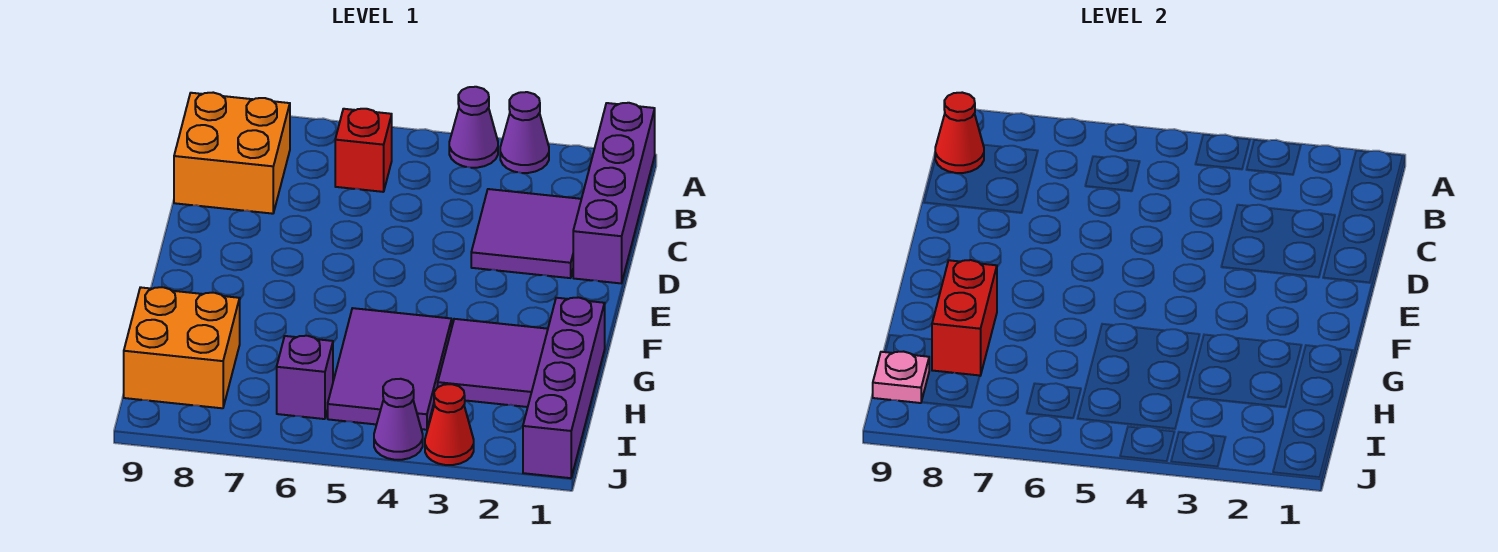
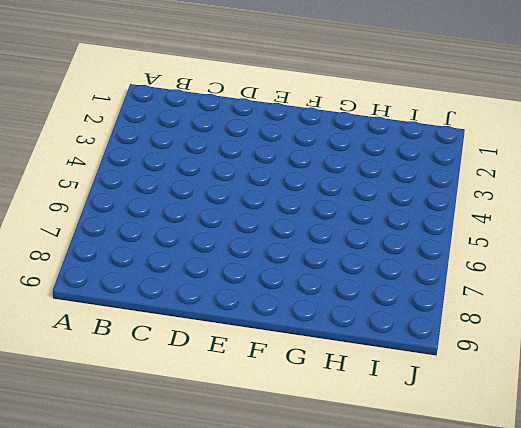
none -> purple brick A1:D1 level 1
none -> purple cone A3 level 1
none -> purple cone A4 level 1

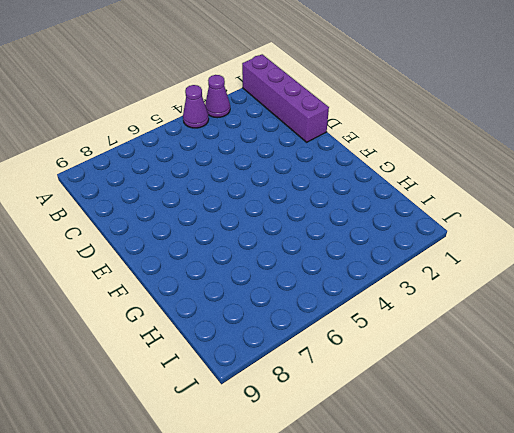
none -> red brick B6 level 1
none -> orange brick B8:C9 level 1
none -> purple tile C2:D3 level 1

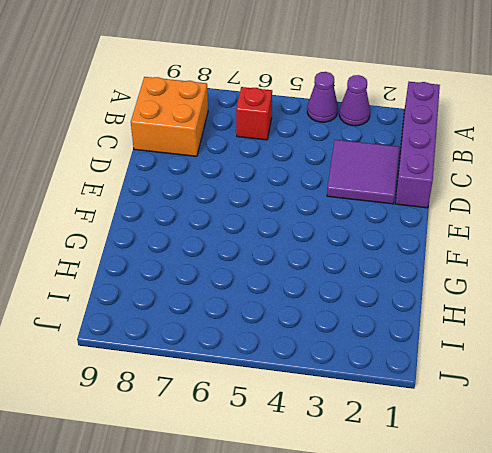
none -> purple brick G1:J1 level 1
none -> purple tile G2:H3 level 1
none -> purple tile G4:I5 level 1

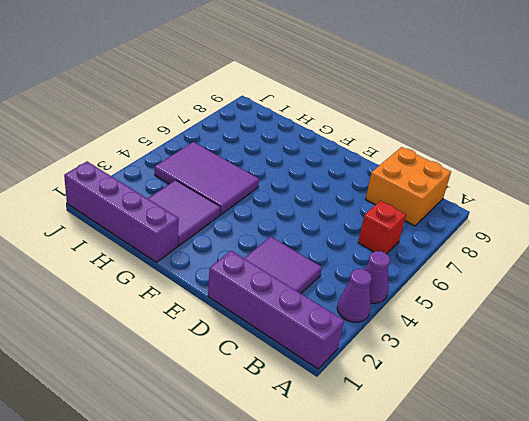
none -> orange brick H8:I9 level 1
none -> purple brick I6 level 1
none -> red cone J3 level 1

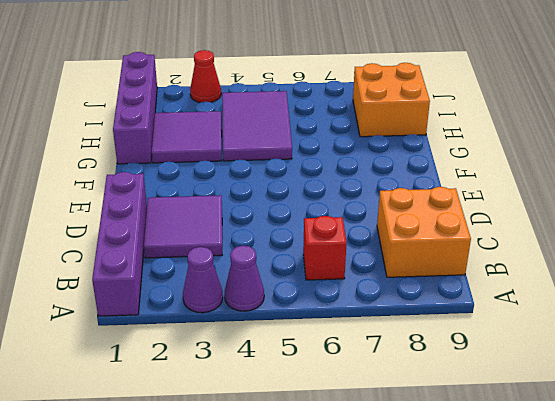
none -> purple brick I6 level 1
none -> purple cone J4 level 1
none -> red cone B9 level 2

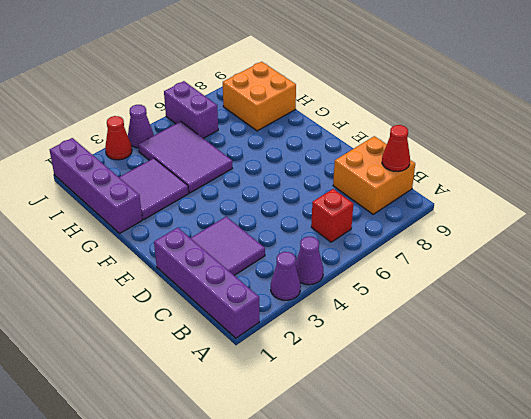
purple brick I6:J6 level 1 -> purple brick I6 level 1
none -> red brick G8:H8 level 2
none -> pink plate I9 level 2

